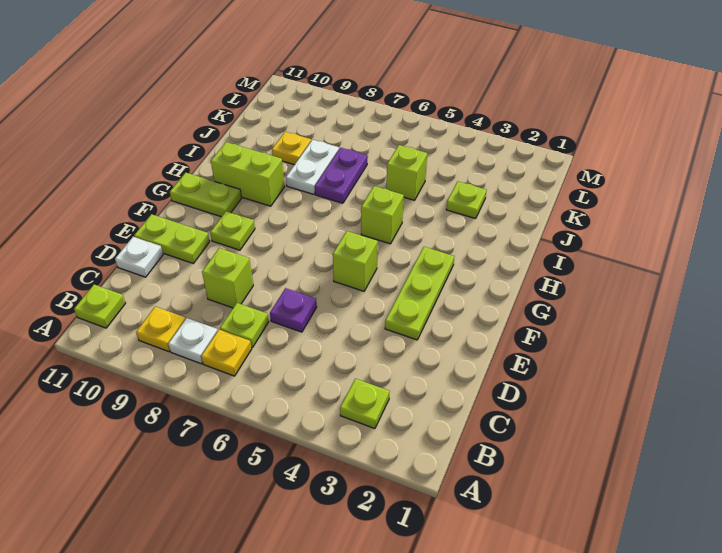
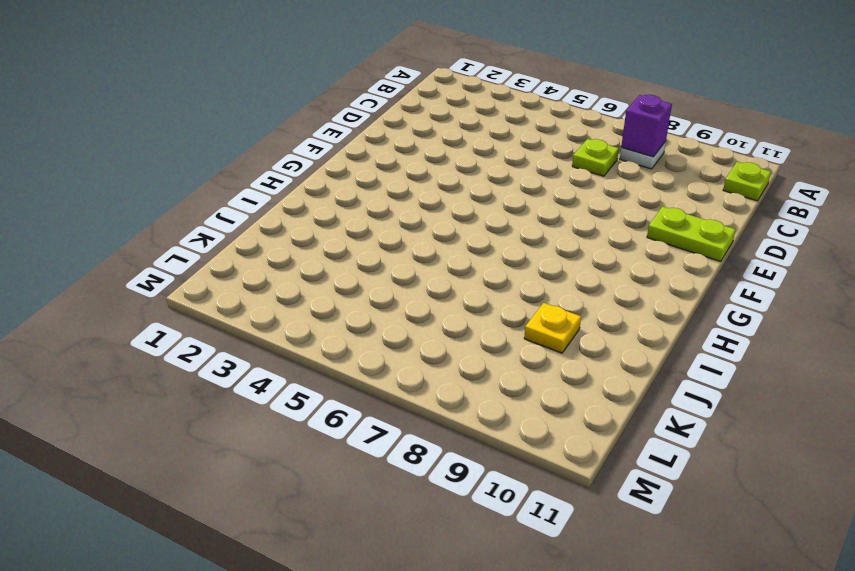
purple brick B8 level 2 -> none
none -> lime plate B3 level 1
none -> yellow plate B7 level 1
none -> yellow plate B9 level 1

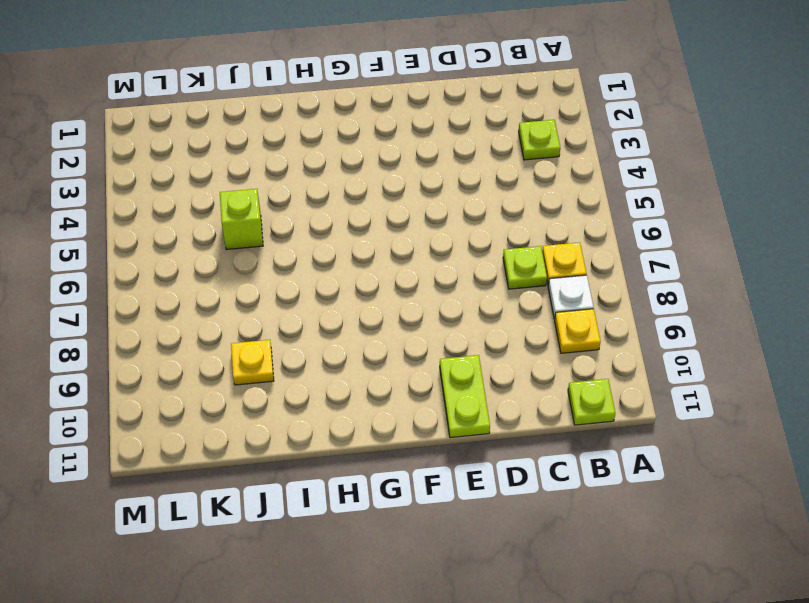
none -> purple plate D6 level 1
none -> lime brick D8 level 1
none -> white plate D11 level 1

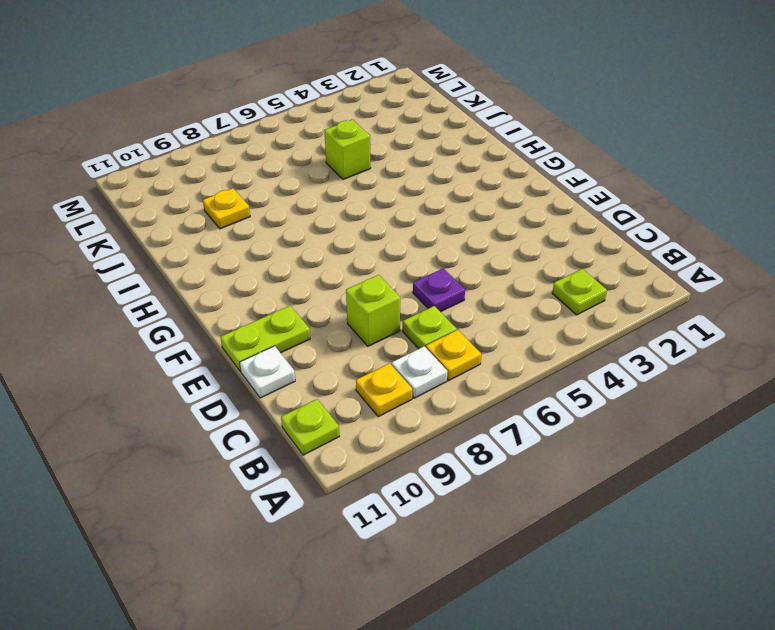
none -> lime plate E3:G3 level 1
none -> lime brick F5 level 1
none -> lime plate F9 level 1

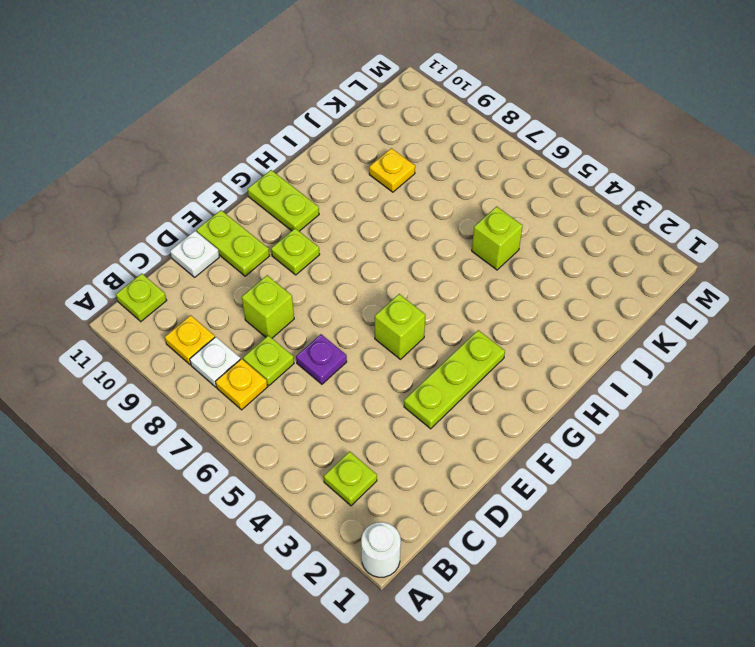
white round brick A1 level 1 -> none
none -> lime brick H5 level 1
none -> lime brick H9:H10 level 1
none -> purple plate I7:J7 level 1

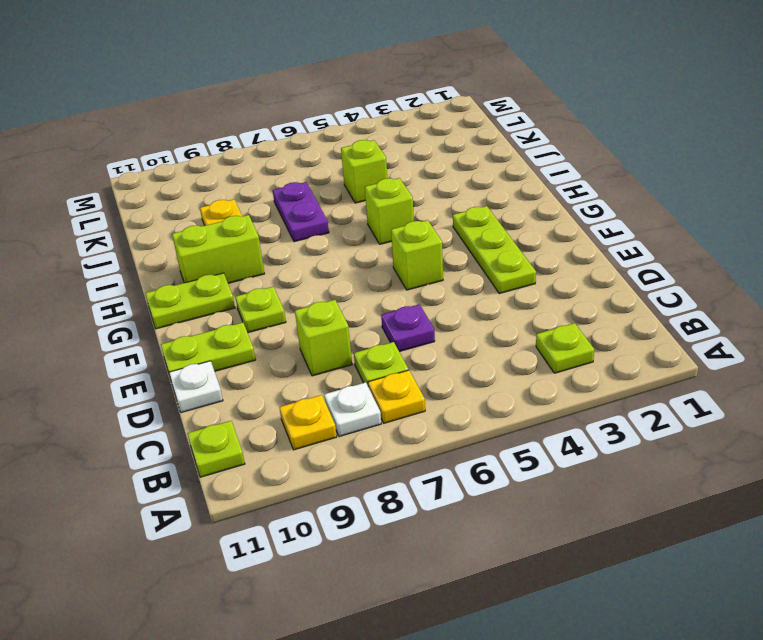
none -> white plate I8:J8 level 1
none -> lime plate J3 level 1

